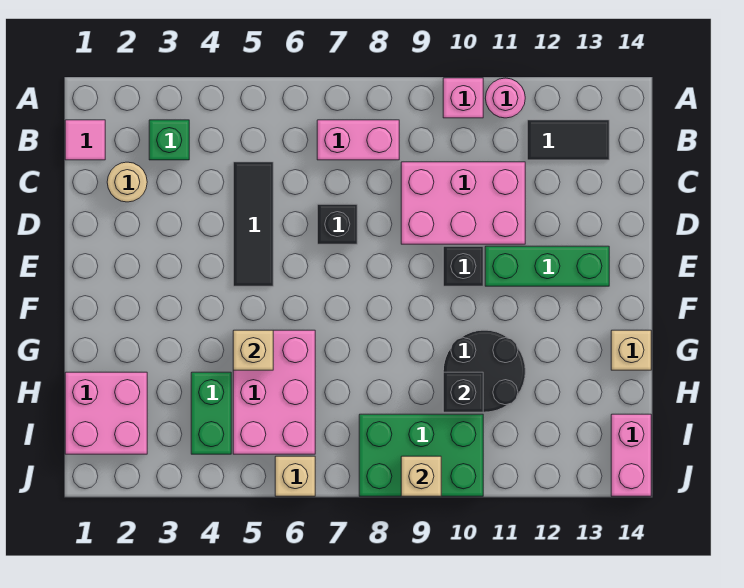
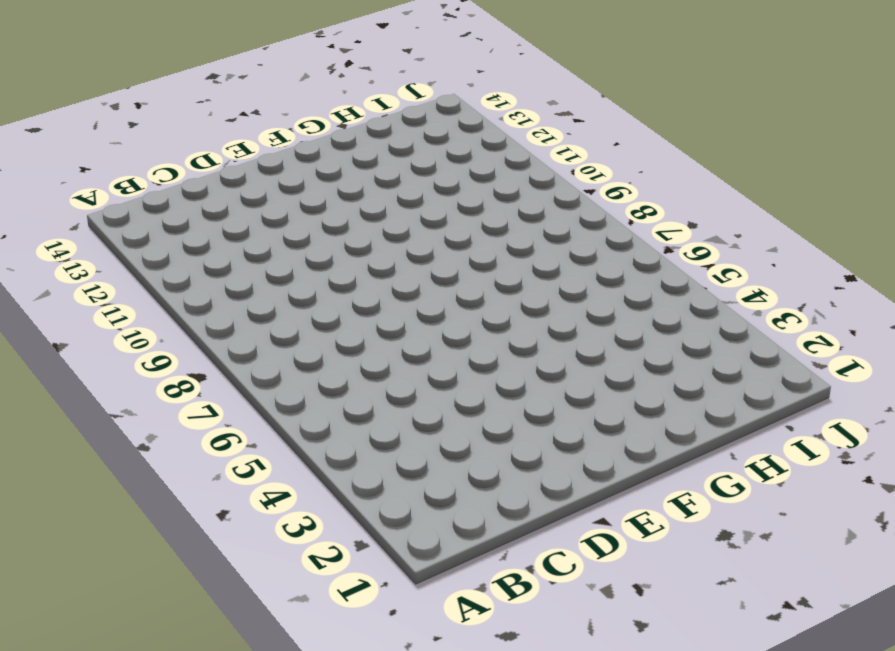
none -> pink brick A10 level 1
none -> pink round brick A11 level 1
none -> pink tile B1 level 1

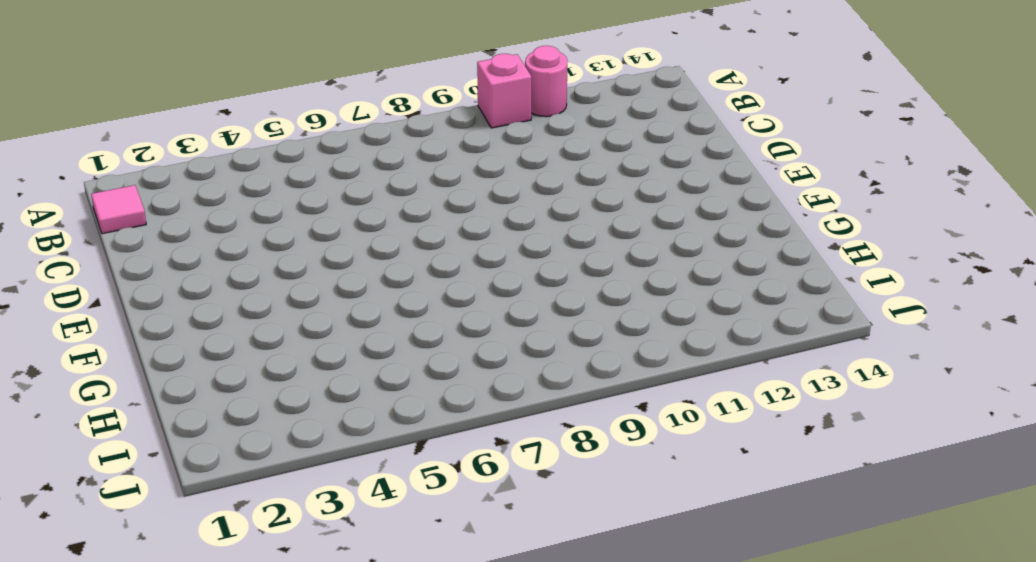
none -> green brick B3 level 1
none -> pink brick B7:B8 level 1
none -> black tile B12:B13 level 1

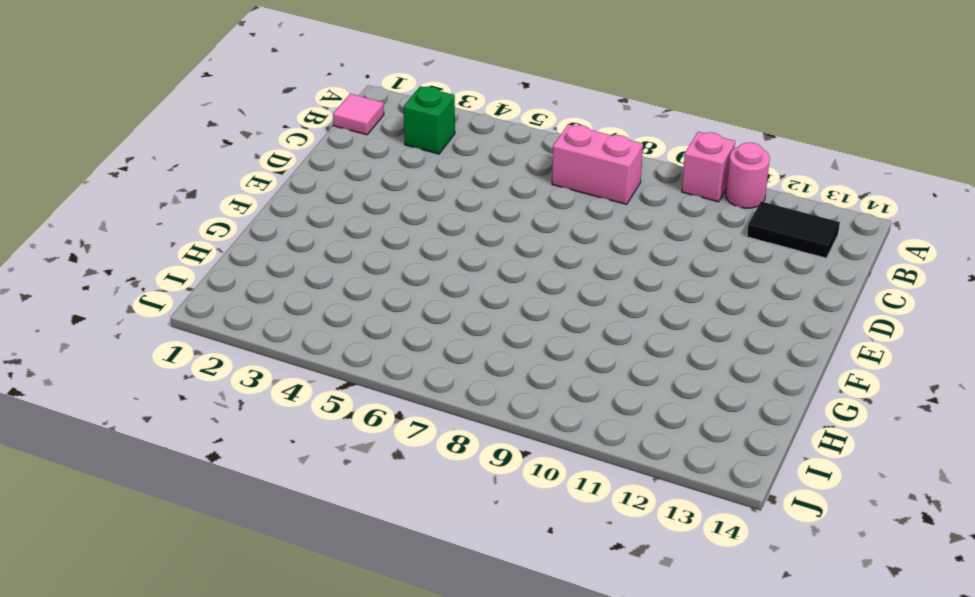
none -> tan round brick C2 level 1
none -> black tile C5:E5 level 1
none -> pink brick C9:D11 level 1

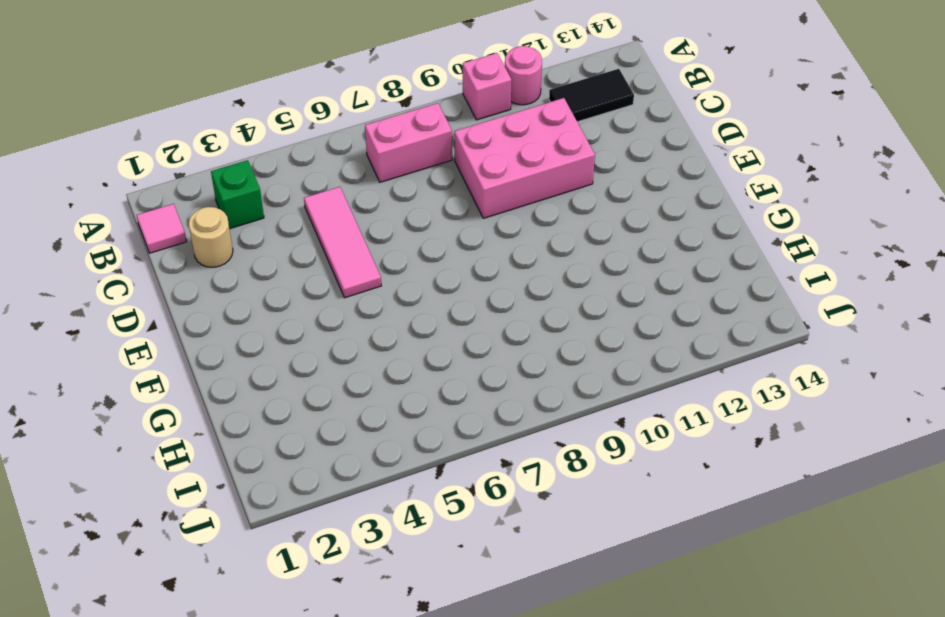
pink tile C5:E5 level 1 -> black tile C5:E5 level 1
none -> black brick D7 level 1
none -> black brick E10 level 1
none -> green brick E11:E13 level 1

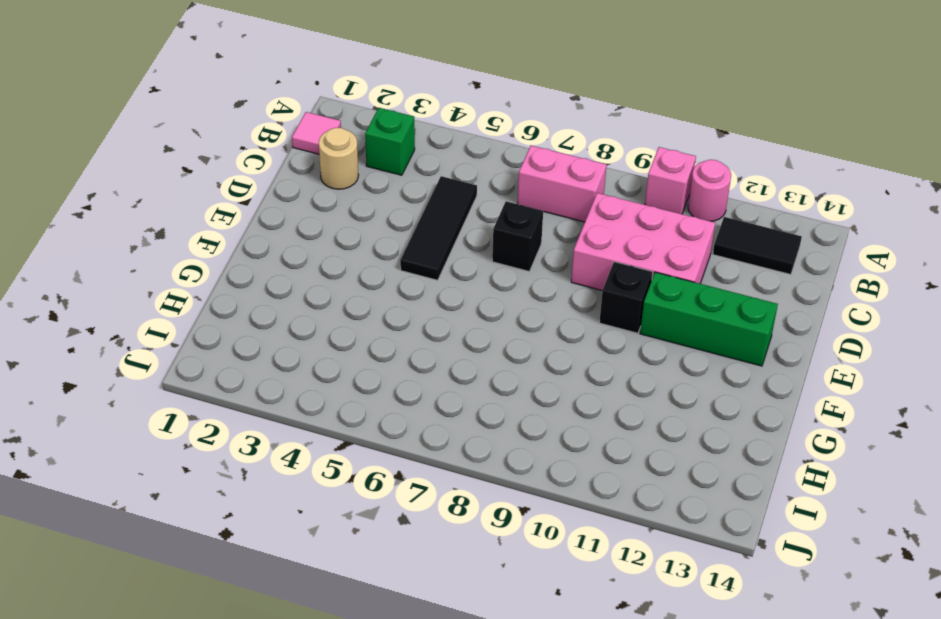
none -> pink brick G5:I6 level 1
none -> black round brick G10:H11 level 1
none -> tan brick G14 level 1

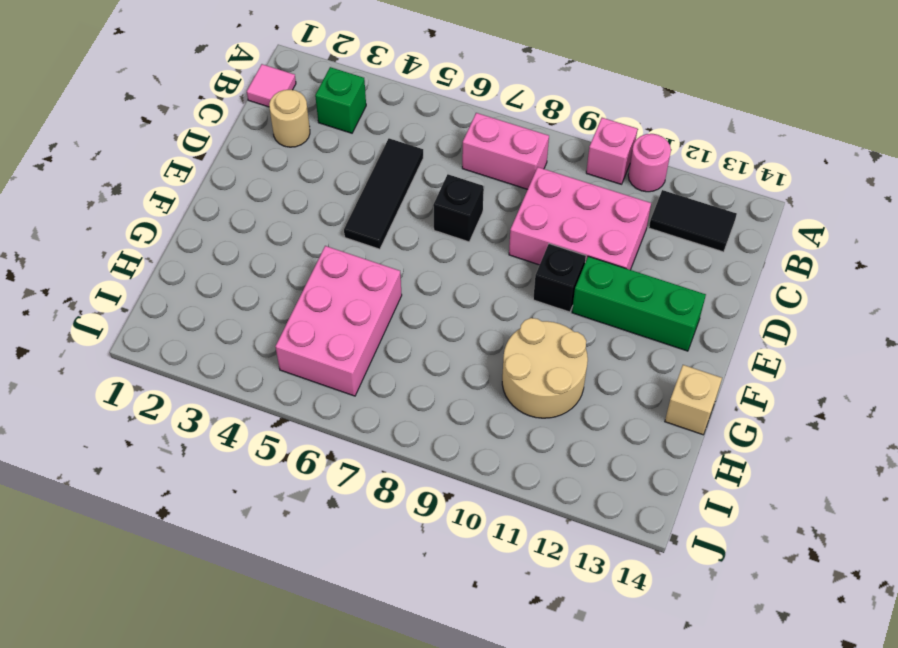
tan round brick G10:H11 level 1 -> black round brick G10:H11 level 1
none -> pink brick H1:I2 level 1
none -> green brick H4:I4 level 1
none -> green brick I8:J10 level 1

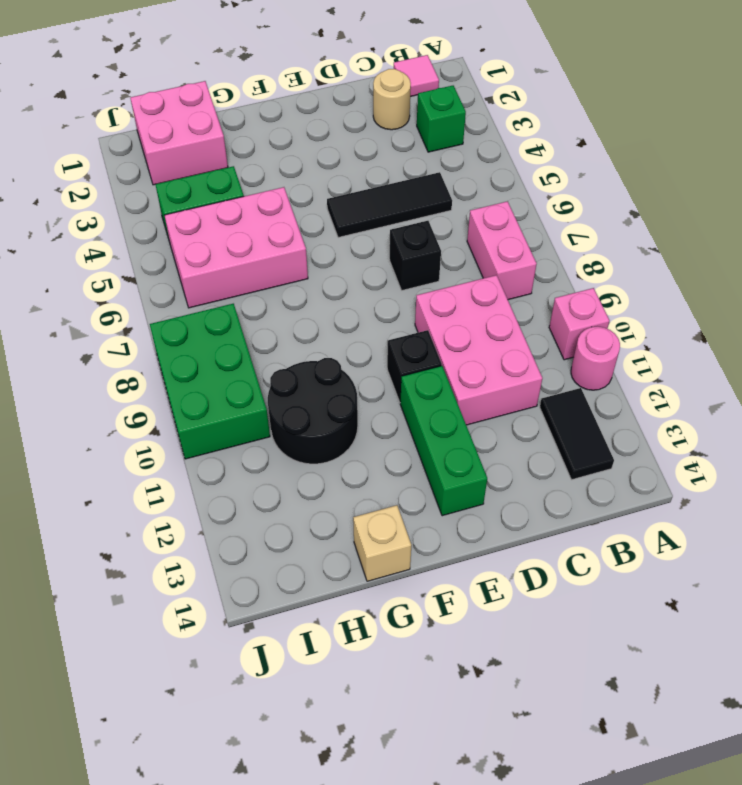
none -> pink brick I14:J14 level 1
none -> tan brick J6 level 1
none -> tan brick G5 level 2

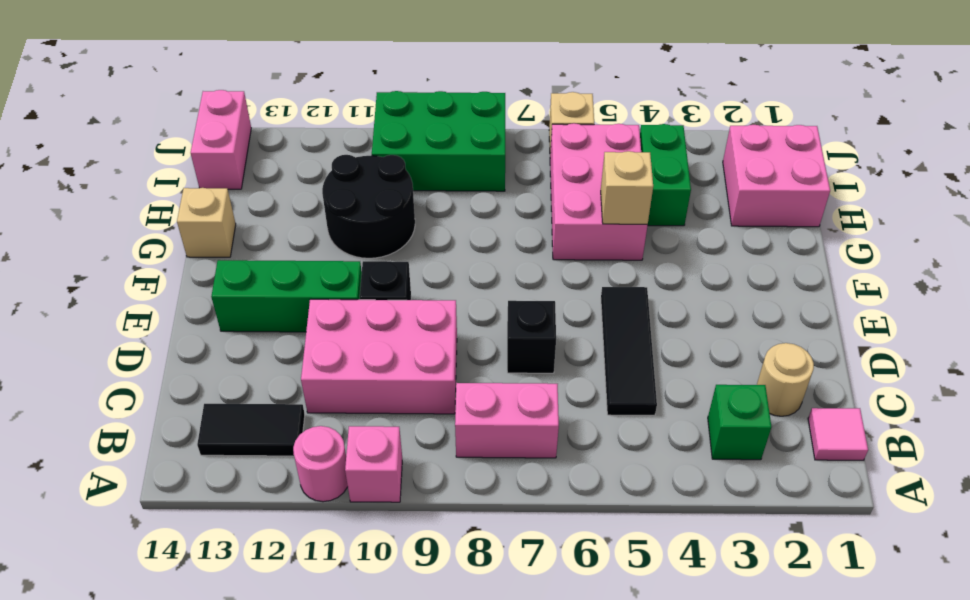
none -> black brick H10 level 2
none -> tan brick J9 level 2

